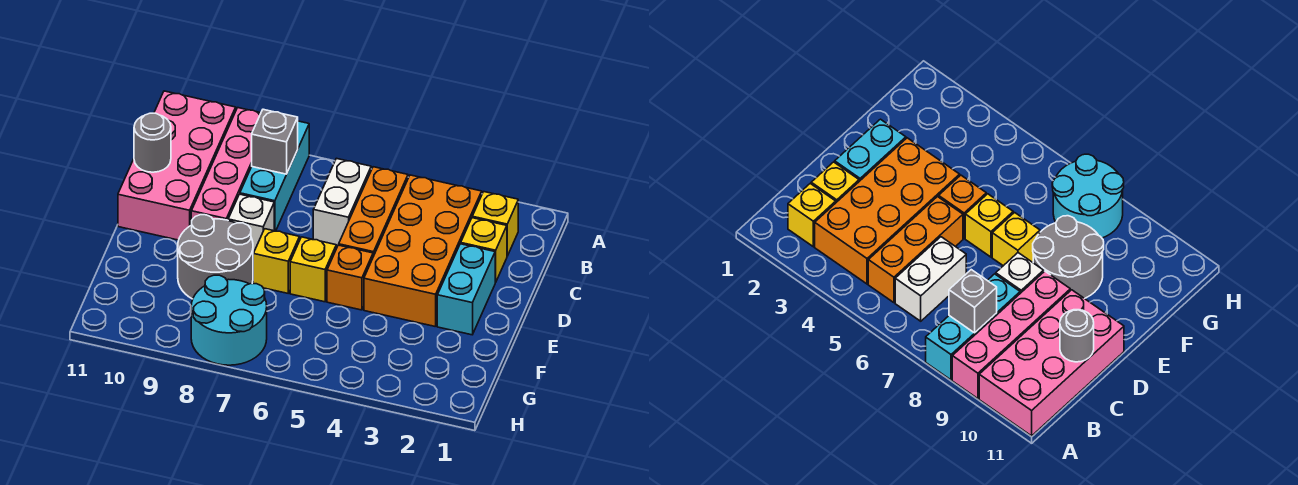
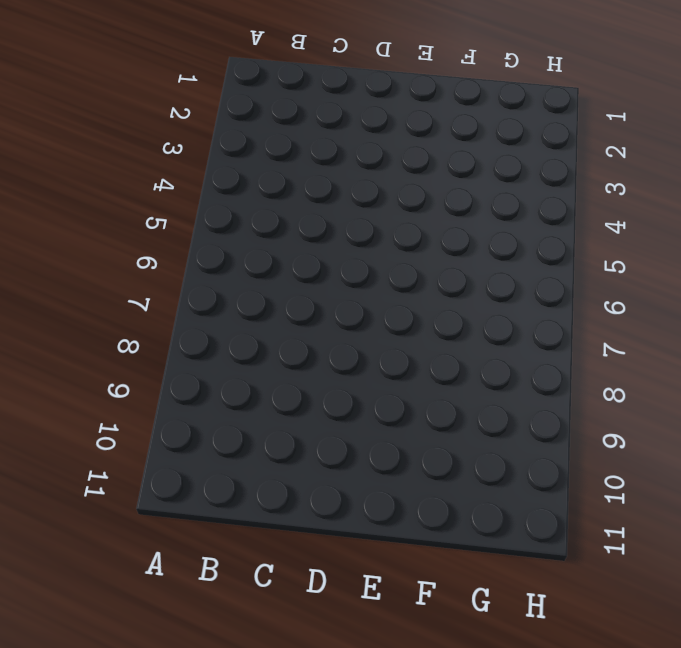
none -> cyan brick A8:C8 level 1
none -> pink brick A9:D9 level 1
none -> pink brick A10:D11 level 1

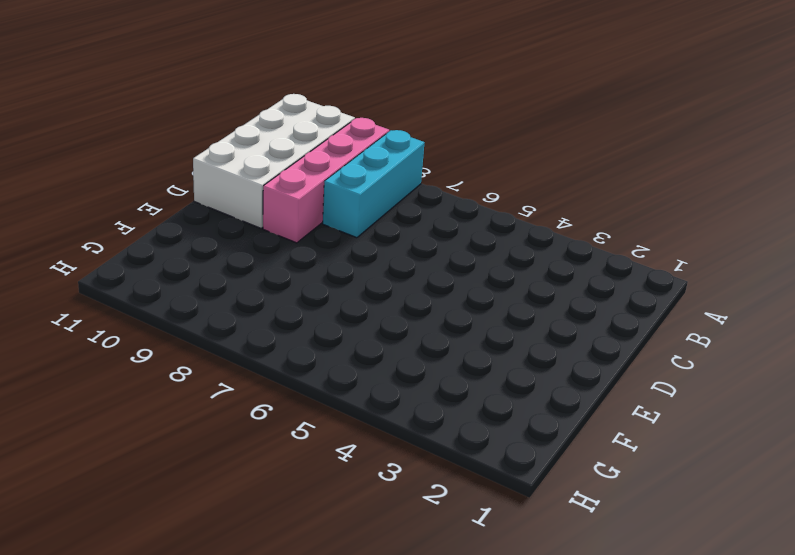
white brick A10:D11 level 1 -> pink brick A10:D11 level 1
none -> yellow brick B2 level 1
none -> orange brick B3:E4 level 1
none -> orange brick B5:D5 level 1

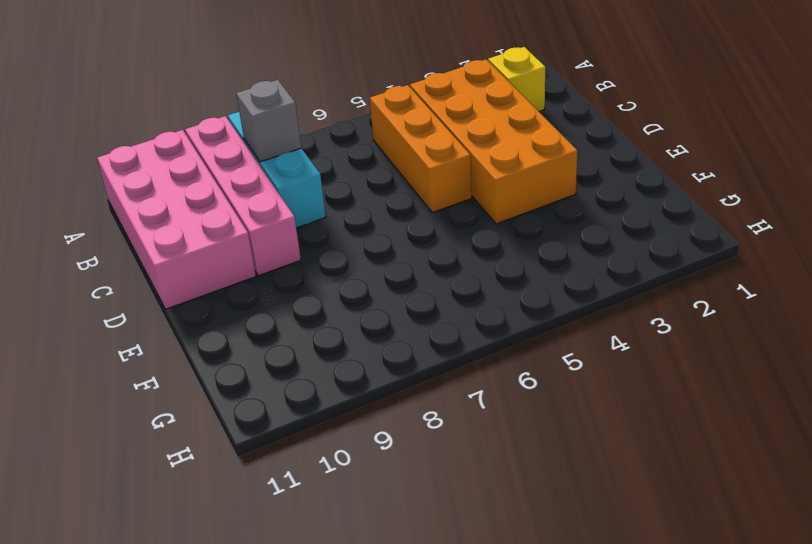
none -> white brick B6:C6 level 1
none -> yellow brick C2 level 1
none -> cyan brick D2:E2 level 1

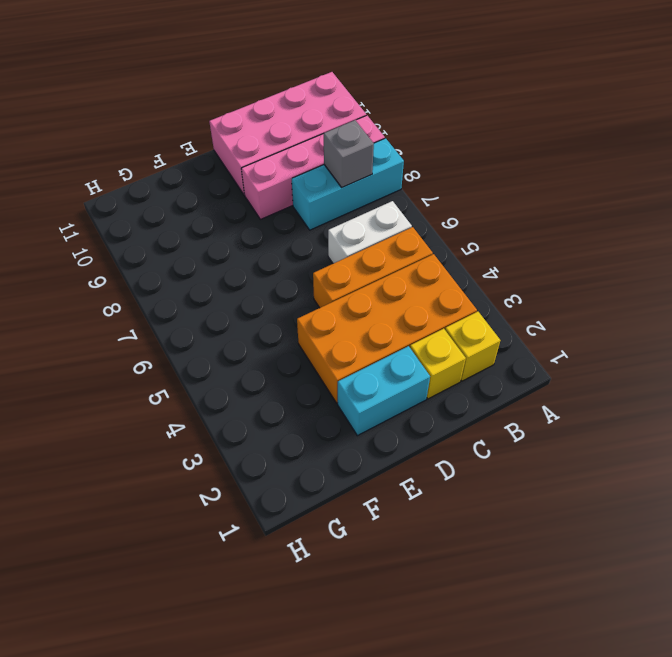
none -> white brick D8 level 1
none -> orange brick E5 level 1
none -> yellow brick E6 level 1

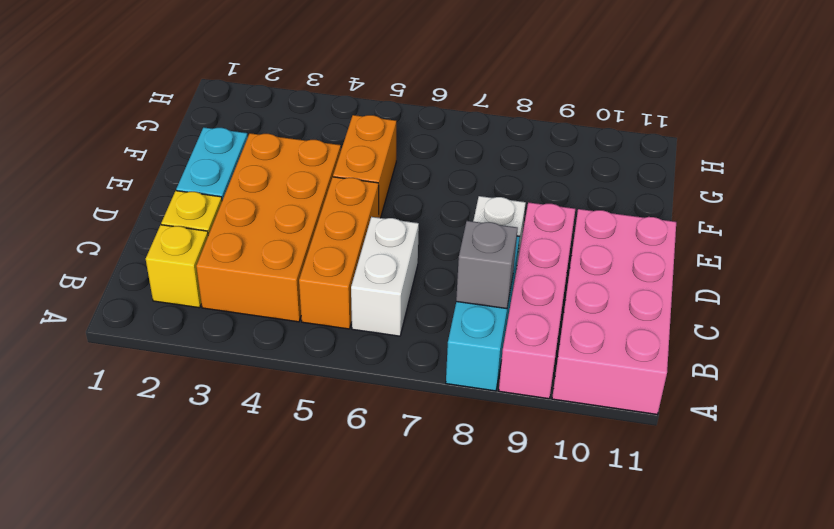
orange brick E5:F5 level 1 -> orange brick E5 level 1
none -> yellow brick E6 level 1
none -> yellow brick E7 level 1
none -> grey round brick E8:F9 level 1

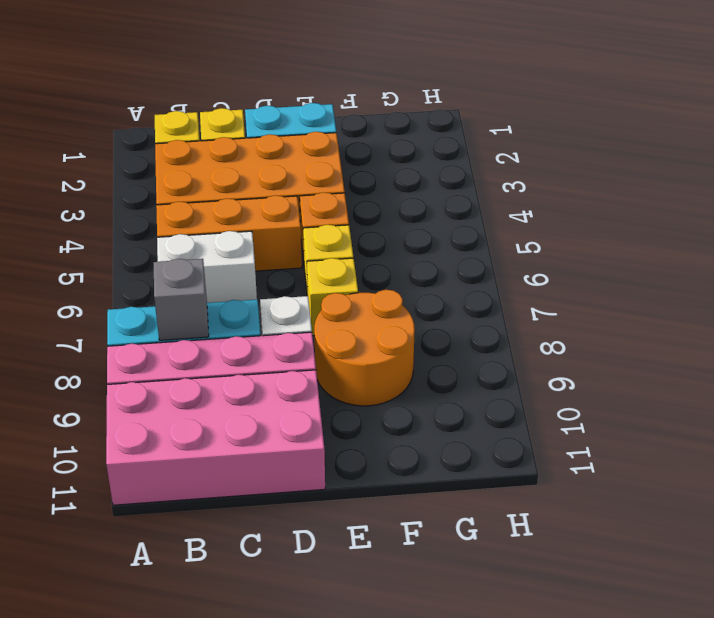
orange round brick E8:F9 level 1 -> grey round brick E8:F9 level 1
none -> cyan round brick G7:H8 level 1
none -> grey round brick C11 level 2

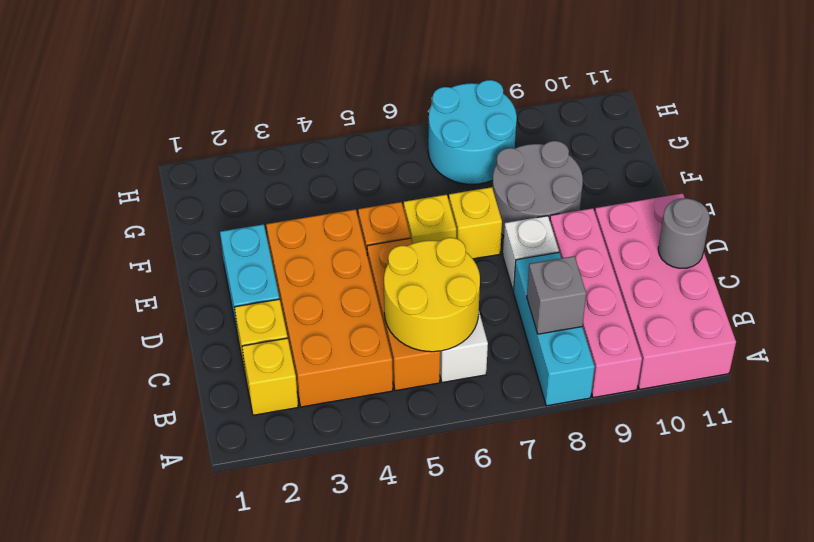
yellow round brick B5:C6 level 2 -> none

